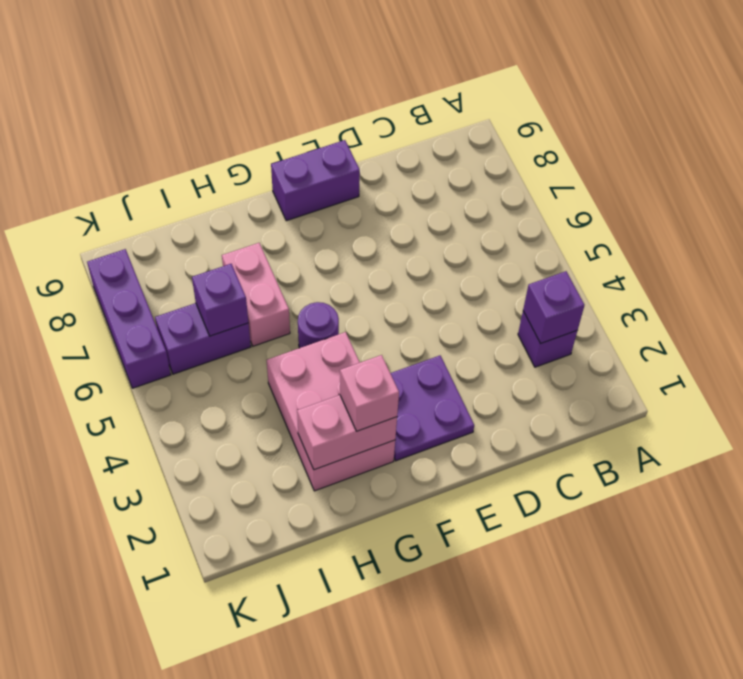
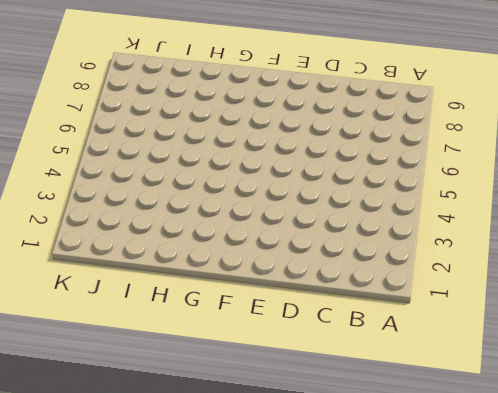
none -> purple brick B3 level 1
none -> purple plate E2:F3 level 1
none -> purple brick E9:F9 level 1

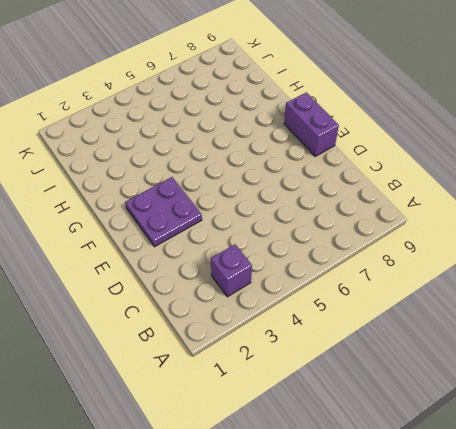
none -> pink brick G2:H4 level 1
none -> purple round brick G5 level 1
none -> pink brick H6:H7 level 1

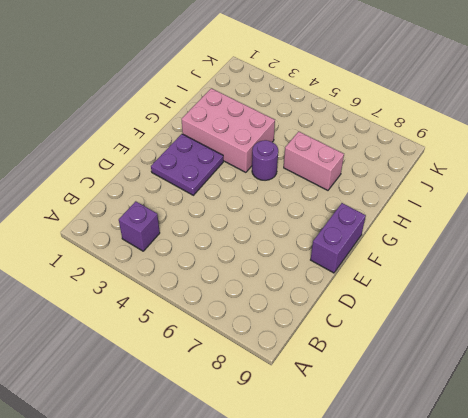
none -> purple brick I6:J6 level 1
none -> purple brick K6:K8 level 1
none -> purple brick B3 level 2

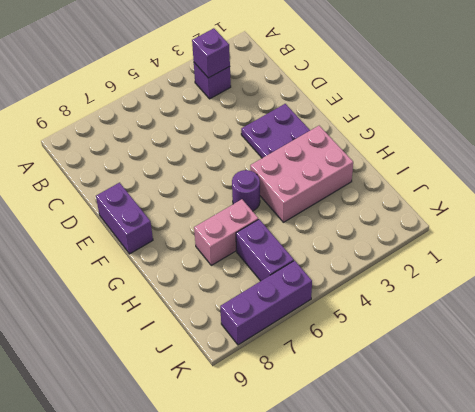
none -> pink brick G2:H2 level 2
none -> purple brick I6 level 2
none -> pink brick G2 level 3

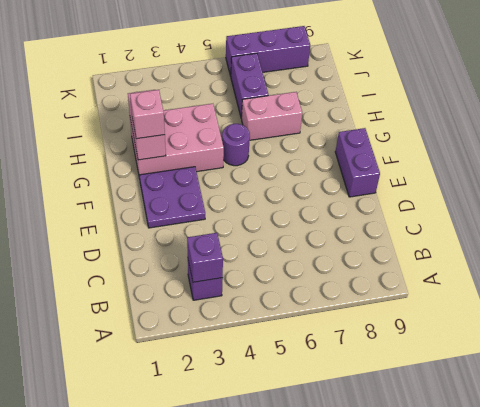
none -> purple brick I6 level 2

